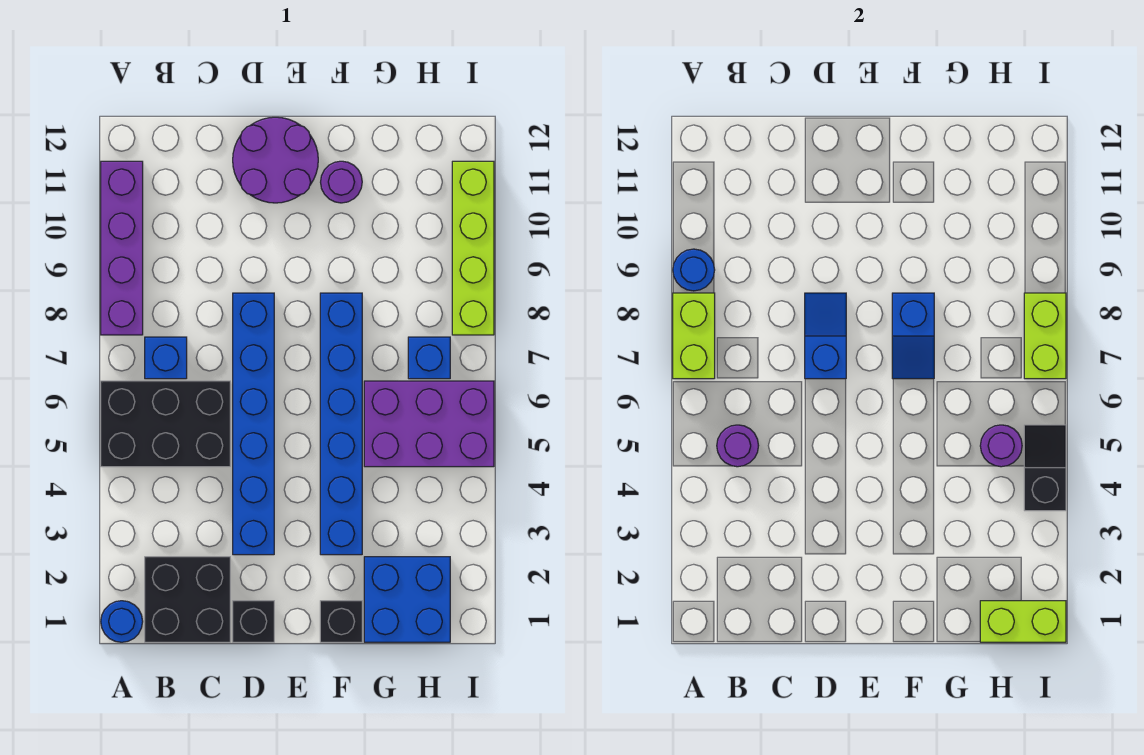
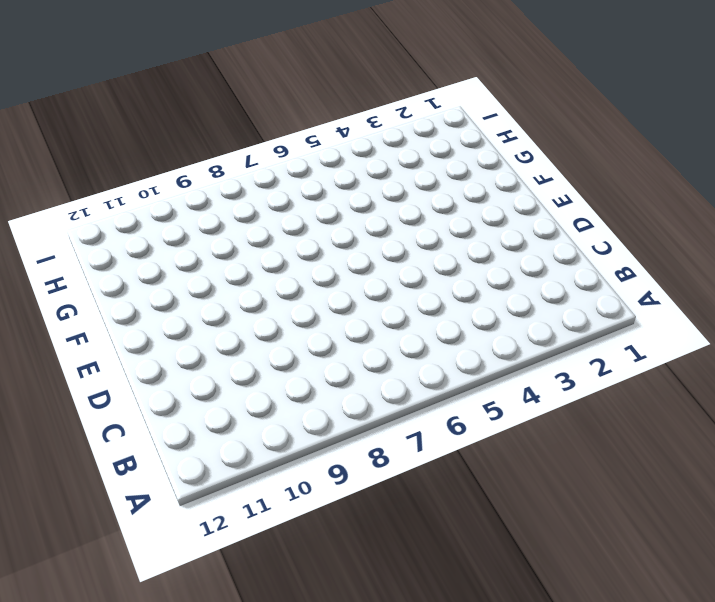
none -> blue round brick A1 level 1
none -> black brick A5:C6 level 1
none -> purple brick A8:A11 level 1

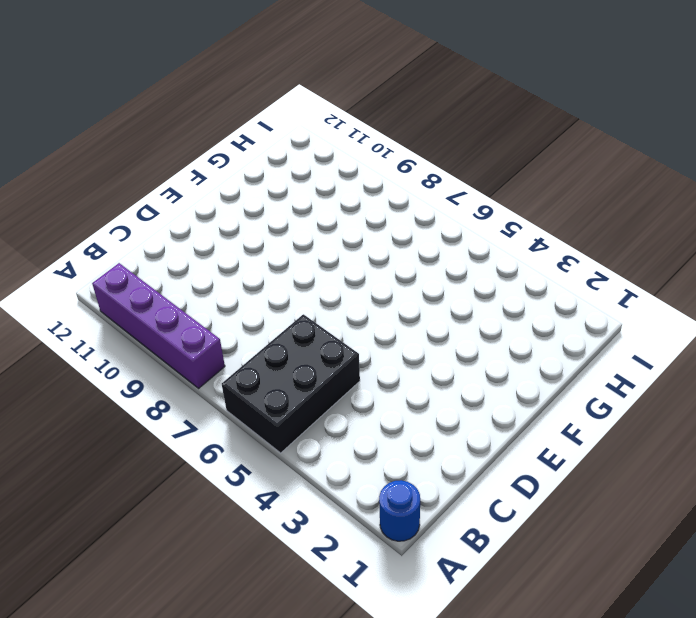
none -> black brick B1:C2 level 1
none -> blue brick B7 level 1
none -> black brick D1 level 1

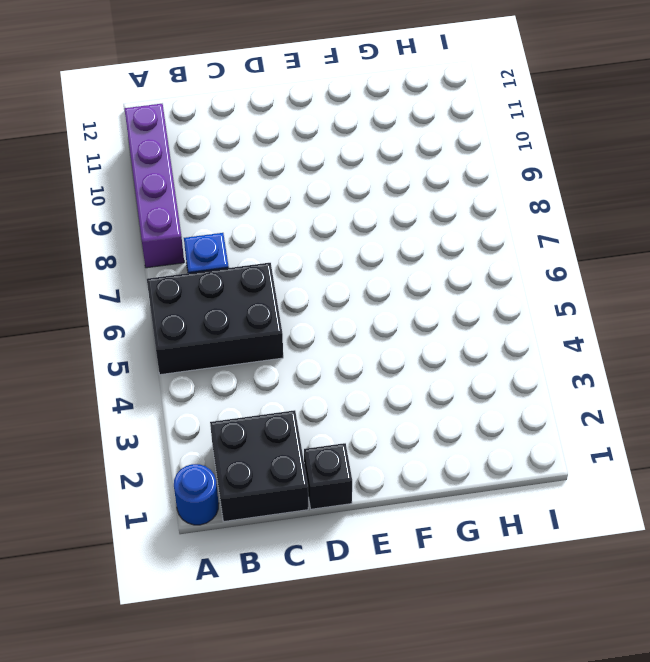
none -> blue brick D3:D8 level 1
none -> purple round brick D11:E12 level 1
none -> black brick F1 level 1

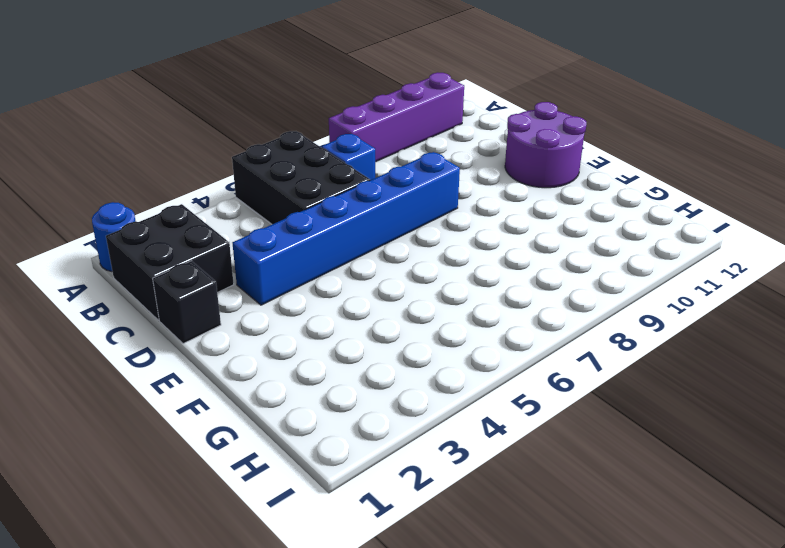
none -> black brick F1 level 1
none -> blue brick F3:F8 level 1
none -> purple round brick F11 level 1

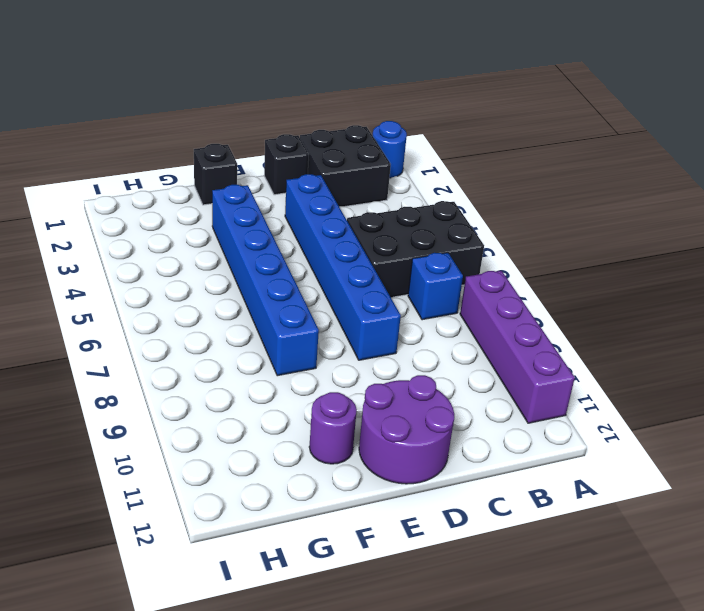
none -> blue brick G1:H2 level 1
none -> purple brick G5:I6 level 1
none -> blue brick H7 level 1

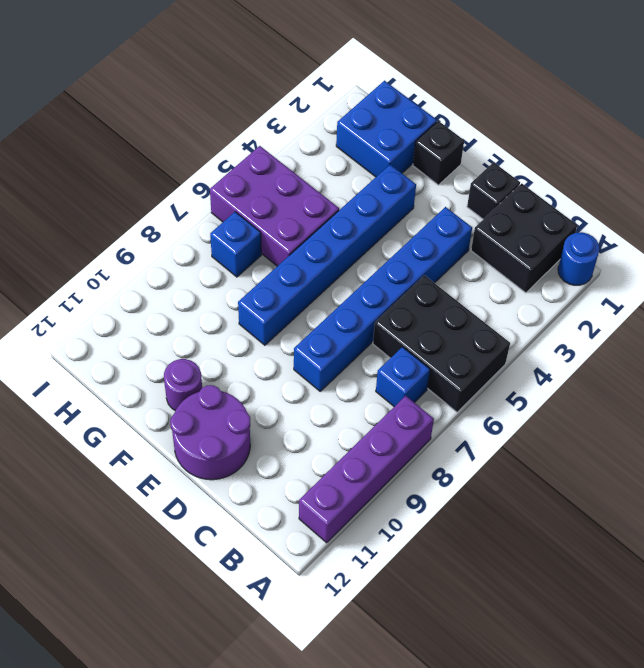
none -> lime brick I8:I11 level 1
none -> lime brick A7:A8 level 2
none -> blue round brick A9 level 2

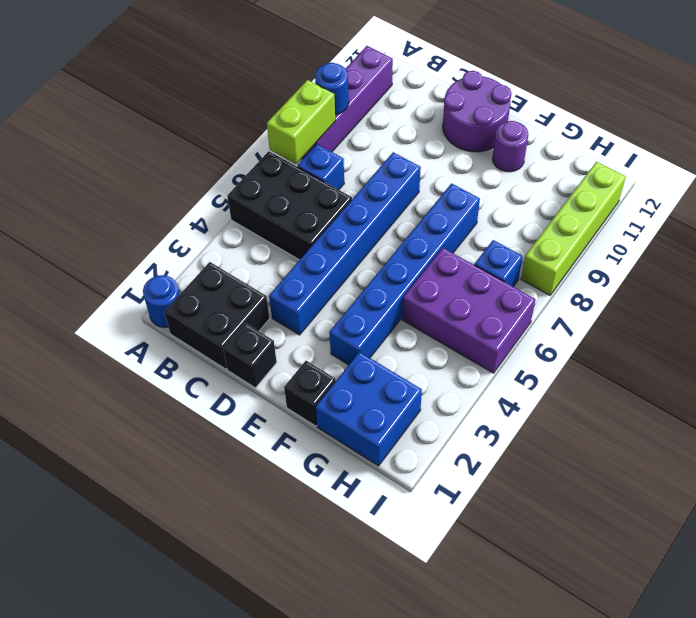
none -> purple round brick B5 level 2
none -> blue slope D7:D8 level 2 top 7
none -> blue slope F7:F8 level 2 top 8

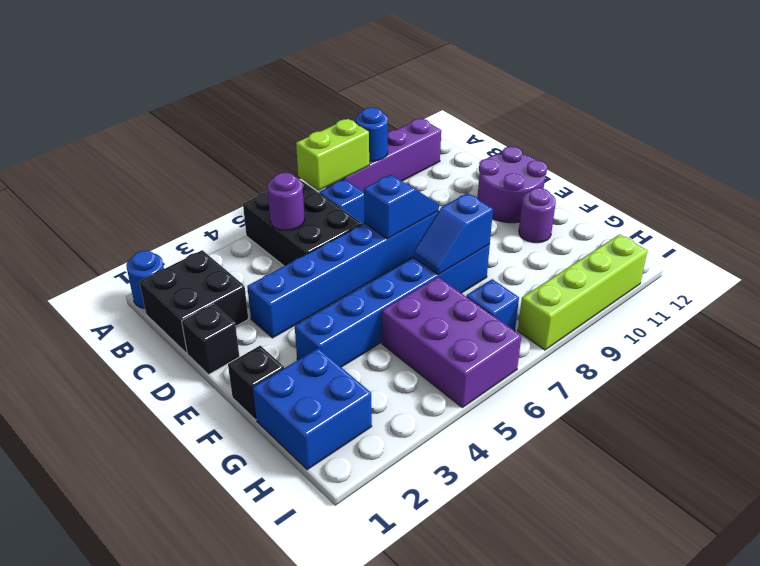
none -> lime brick H1:I1 level 2
none -> purple round brick H5 level 2
none -> black slope I4:I5 level 2 top 4

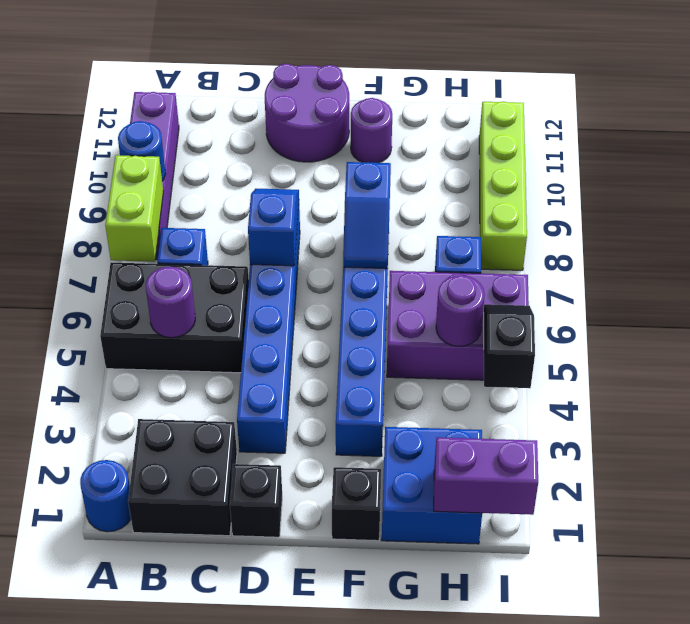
purple brick H1:I1 level 2 -> lime brick H1:I1 level 2
none -> lime brick I7:I8 level 2

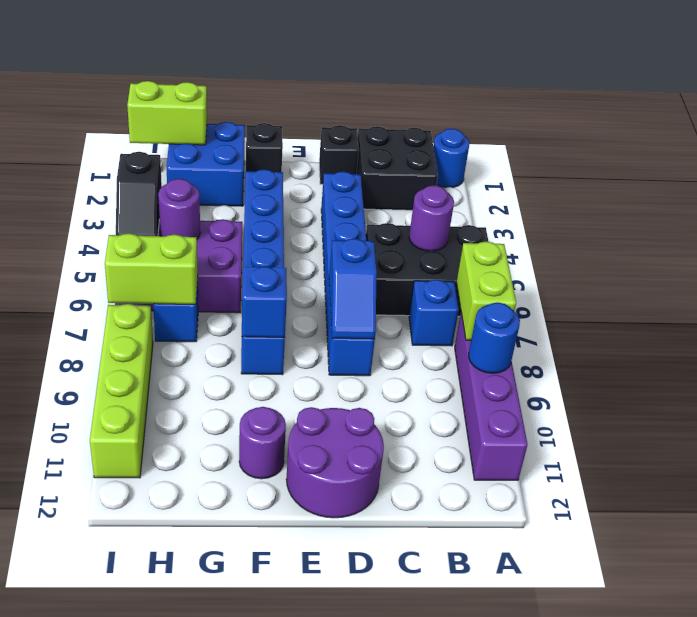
lime brick H7:I7 level 2 -> lime brick I7:I8 level 2

